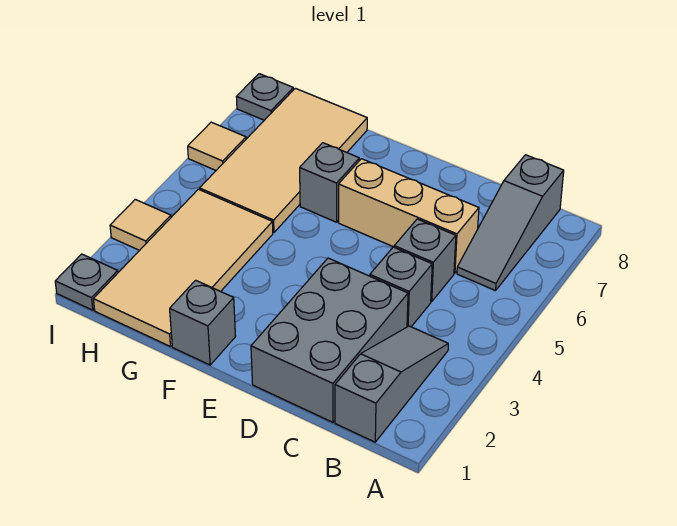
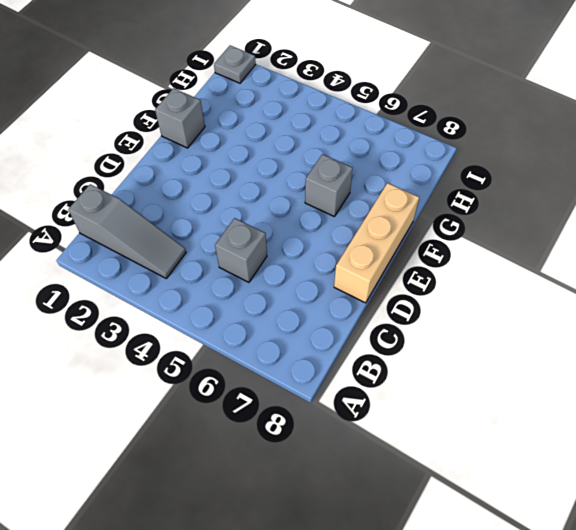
tan brick D8:F8 level 1 -> tan brick C6:E6 level 1
none -> grey slope B6:B8 level 1 top 8
none -> grey brick C1:D3 level 1
none -> grey brick C4 level 1

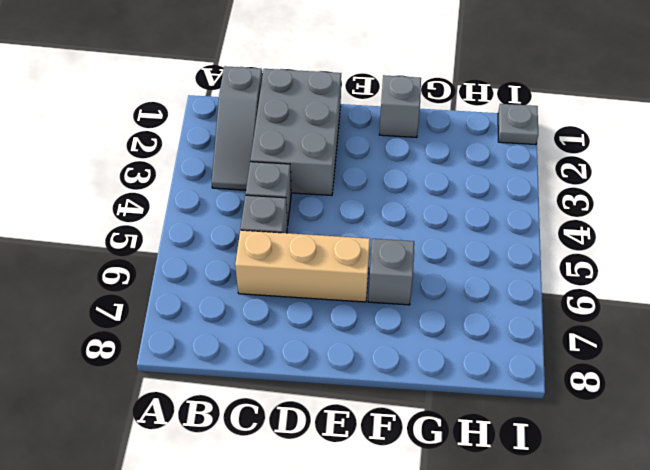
none -> grey slope B6:B8 level 1 top 8
none -> tan tile G1:H4 level 1
none -> tan tile G5:H8 level 1

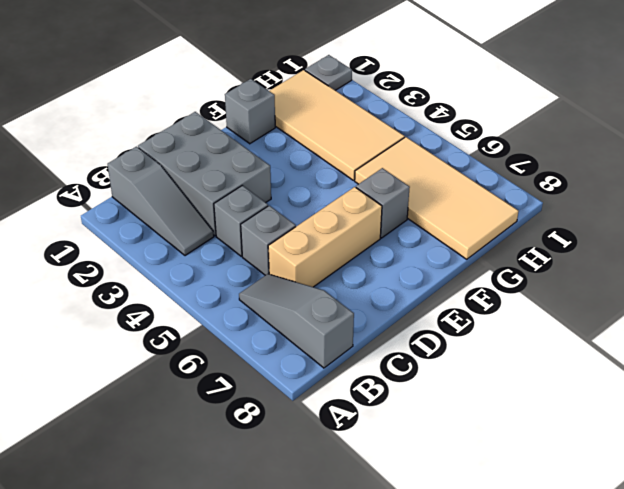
none -> tan tile I3 level 1
none -> tan tile I6 level 1
none -> grey plate I8 level 1

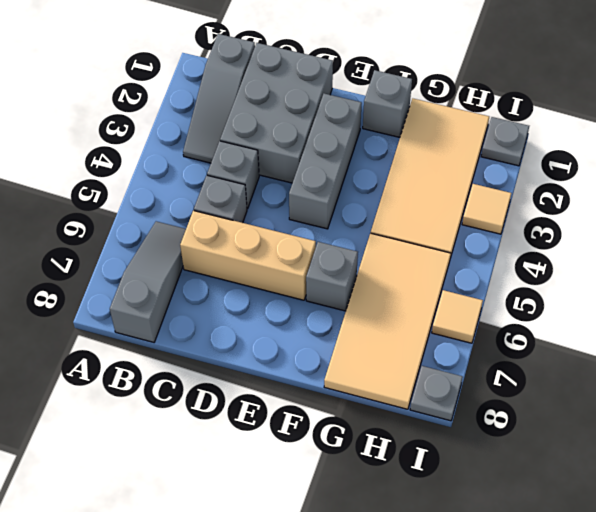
grey brick E2:E4 level 1 -> none

